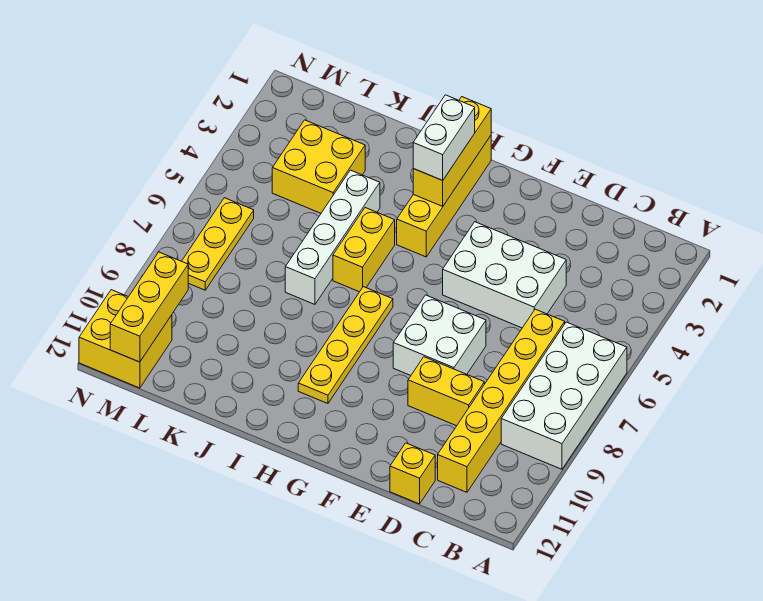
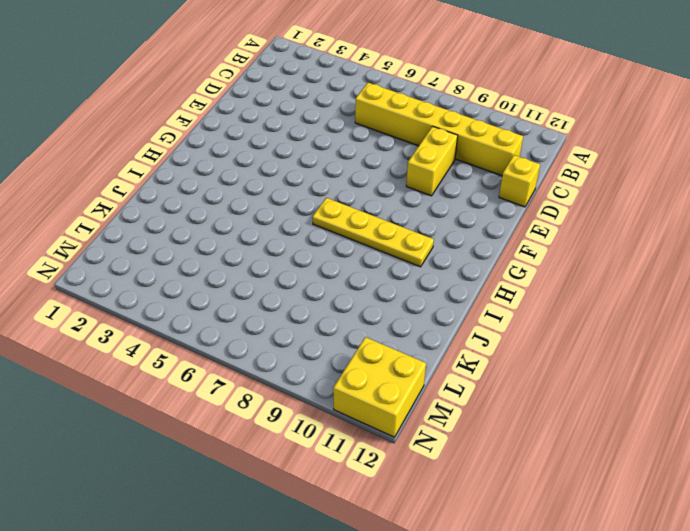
none -> white brick A6:B9 level 1
none -> white brick D4:F5 level 1
none -> white brick E7:F8 level 1

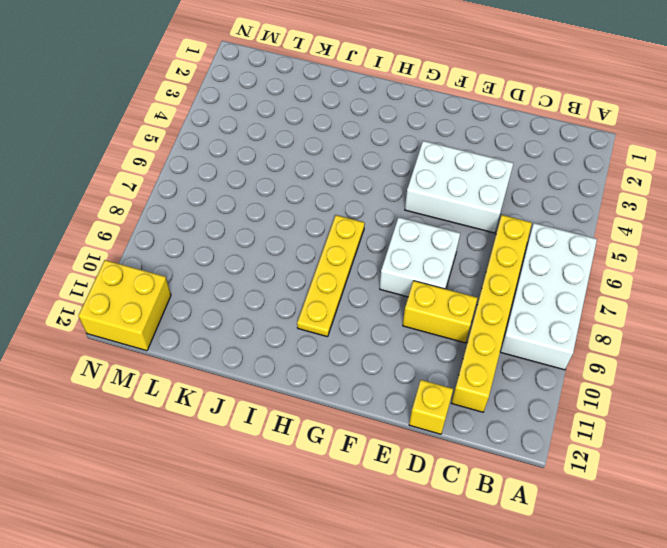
none -> yellow brick H1:H4 level 1
none -> yellow brick I5:I6 level 1
none -> white brick J4:J7 level 1

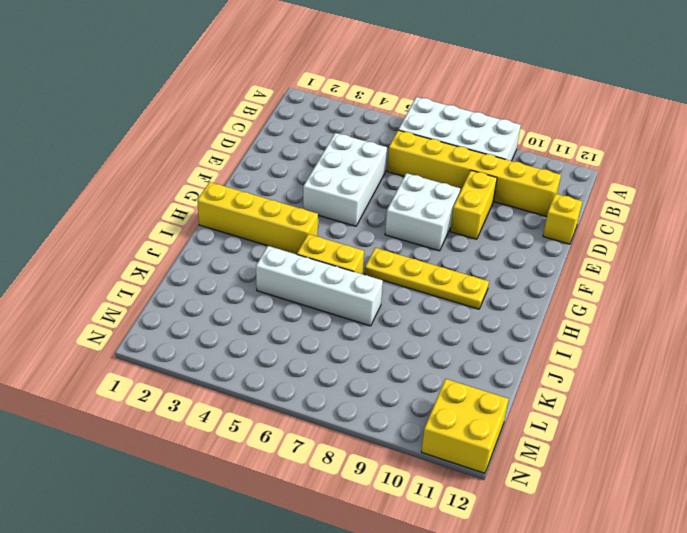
none -> yellow brick K3:L4 level 1
none -> yellow plate M6:M8 level 1
none -> yellow brick H1:H3 level 2

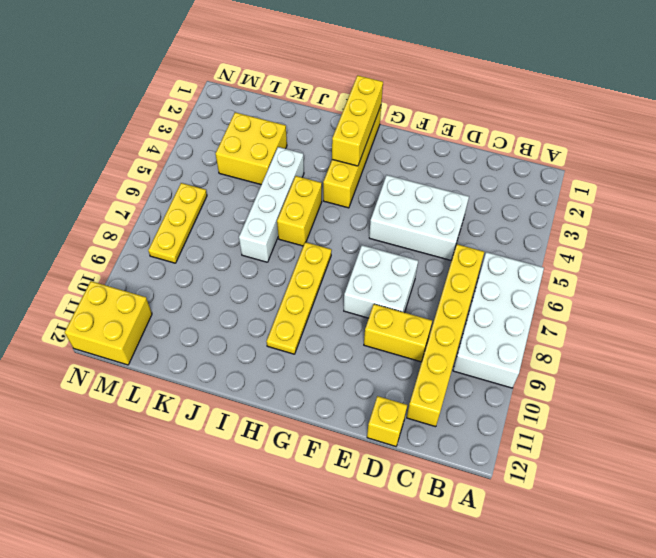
none -> yellow brick M10:M12 level 2
none -> white brick H2:H3 level 3

